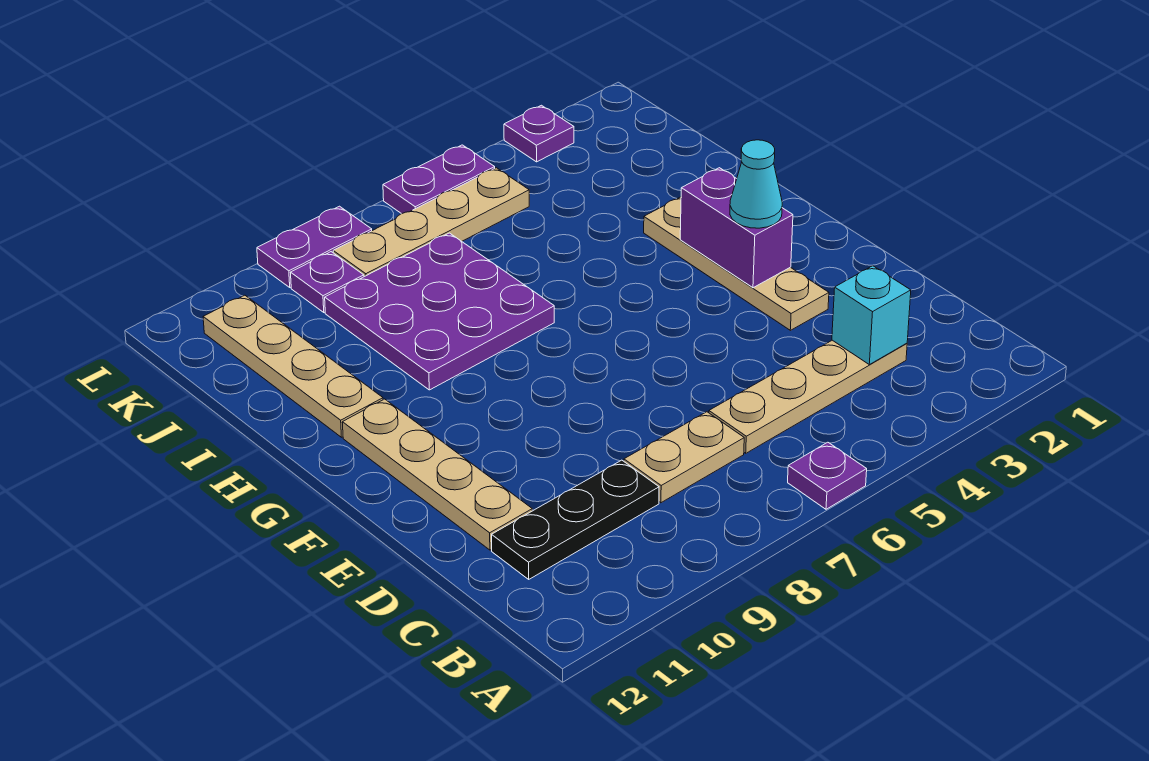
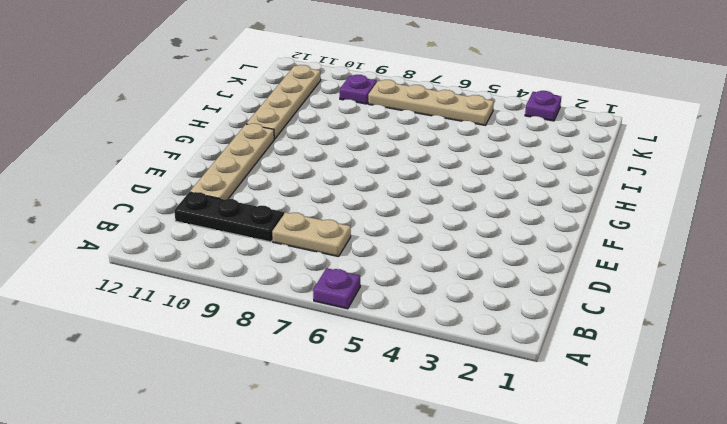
none -> tan plate C3:C6 level 1
none -> tan plate E3:H3 level 1
none -> purple plate H7:J9 level 1

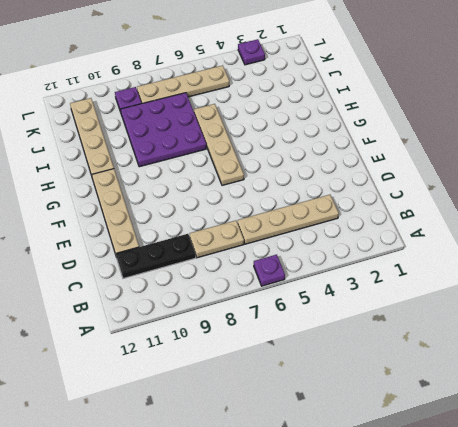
tan plate F6:I6 level 1 -> tan plate E3:H3 level 1
none -> purple plate L5:L6 level 1
none -> purple plate L8:L9 level 1
none -> cyan brick C3 level 2

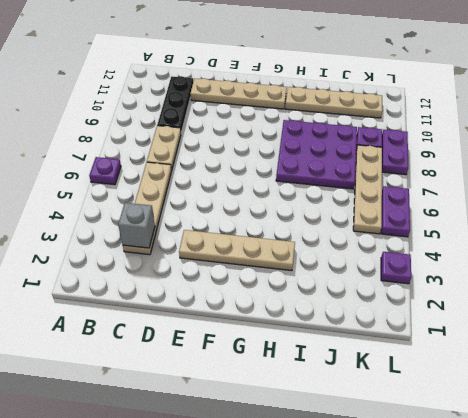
grey brick C3 level 2 -> cyan brick C3 level 2
none -> purple brick F3:G3 level 2
none -> cyan cone F3 level 3

